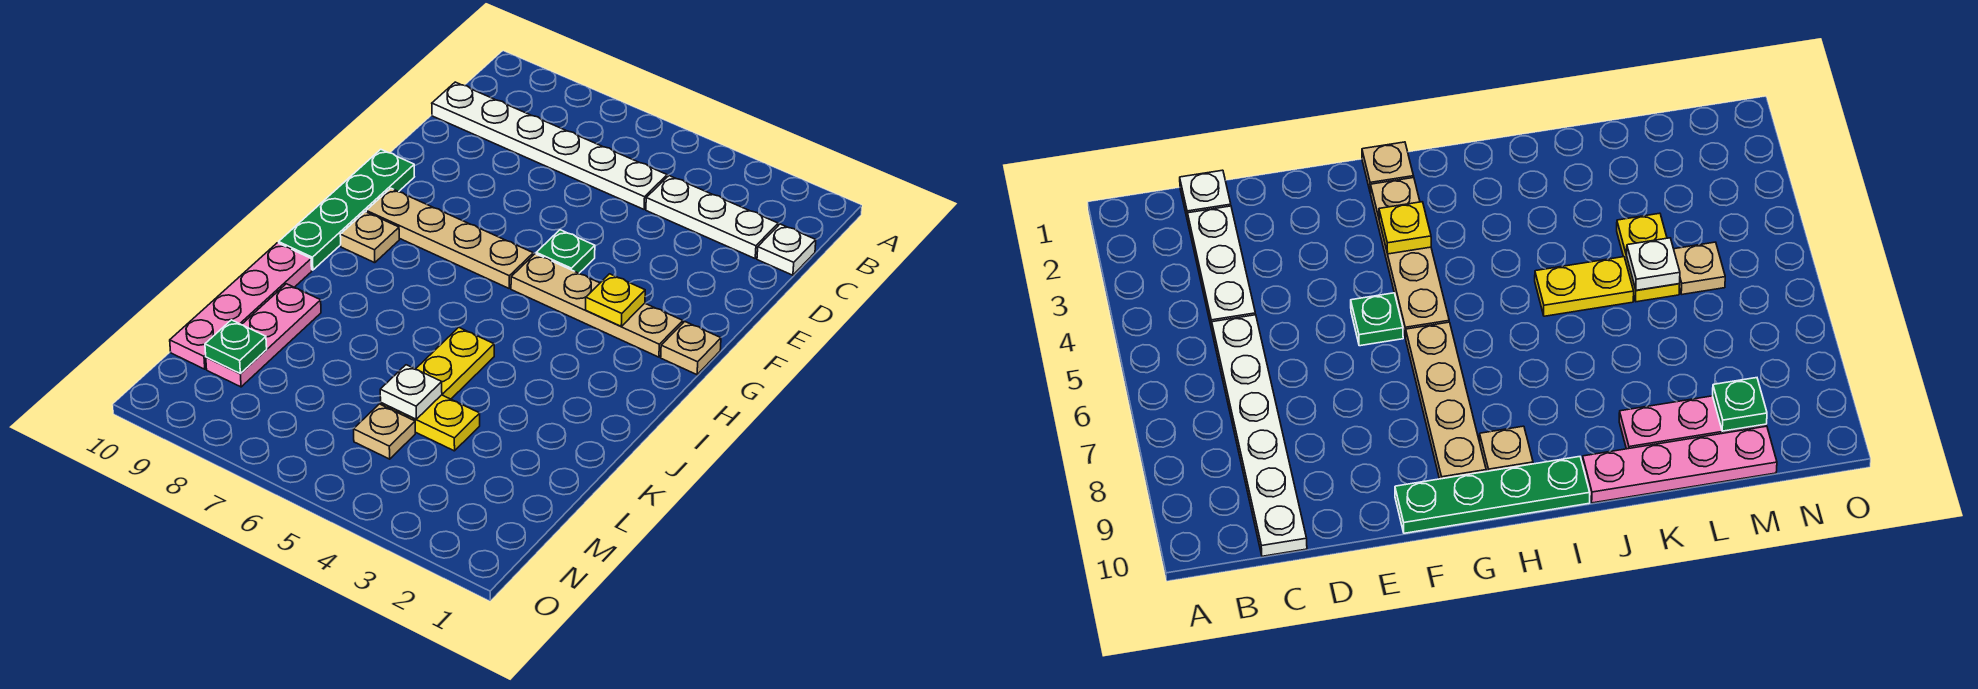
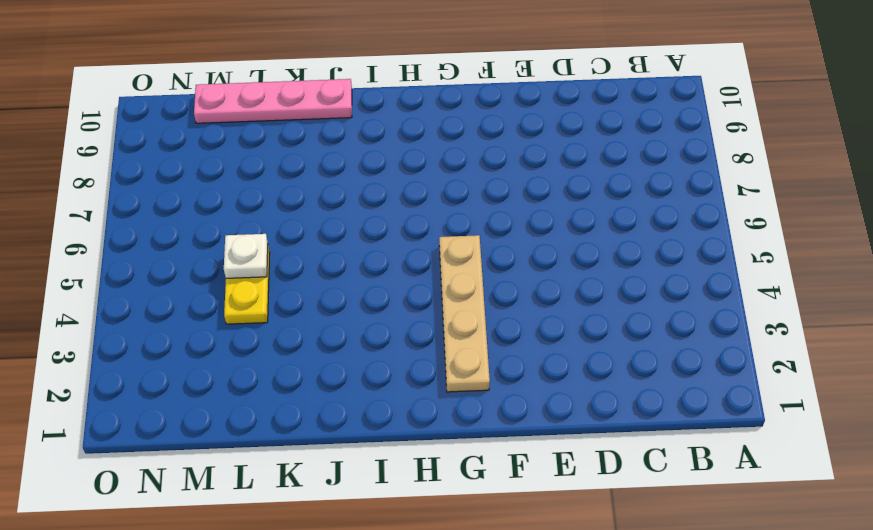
none -> white plate C1 level 1
none -> white plate C2:C4 level 1
none -> white plate C5:C10 level 1

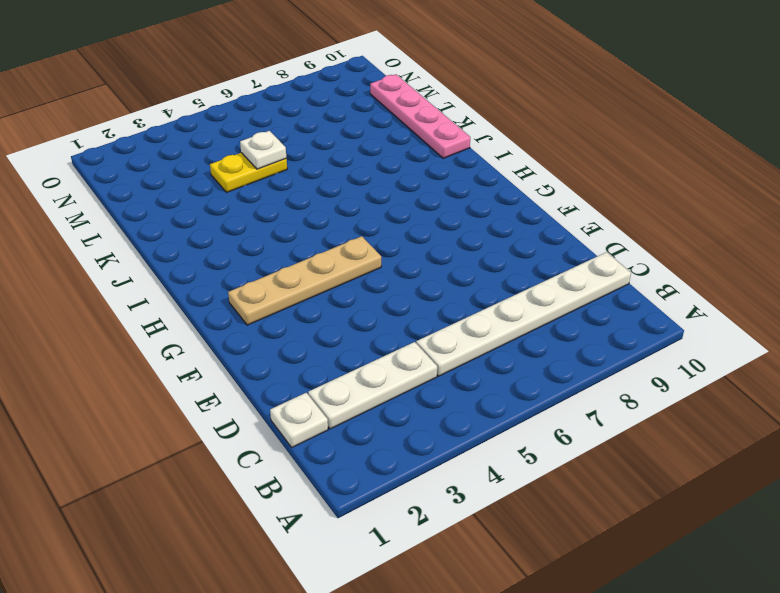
none -> green plate F5 level 1
none -> green plate F10:I10 level 1
none -> tan plate G1 level 1

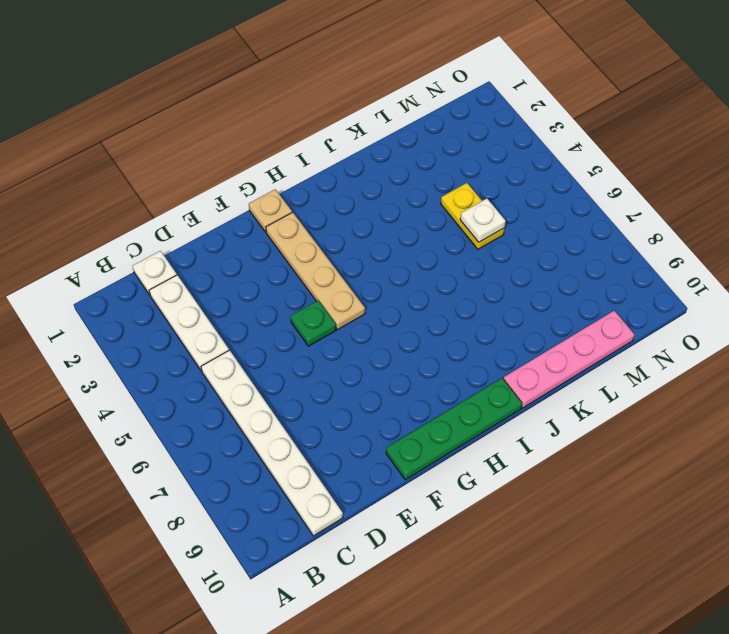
none -> tan plate G6:G9 level 1
none -> tan plate H9 level 1
none -> yellow plate J5:K5 level 1

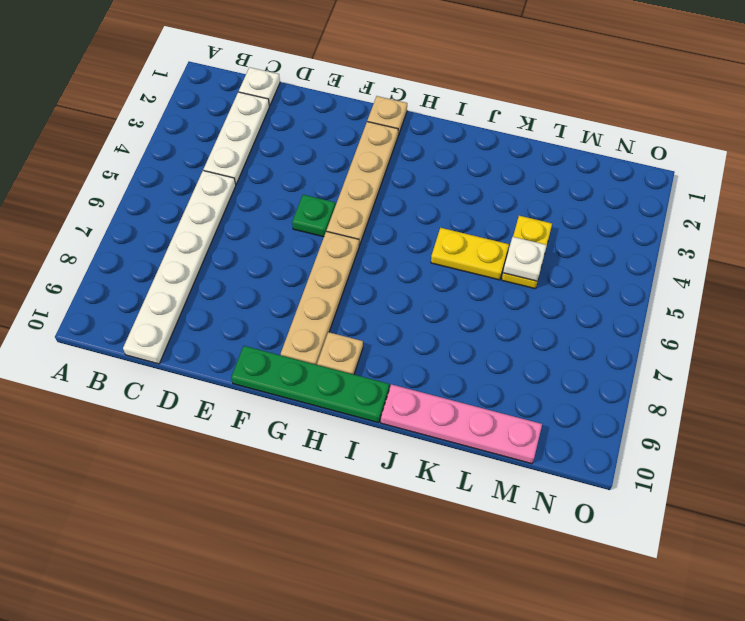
none -> pink plate K9:M9 level 1
none -> tan plate M5 level 1
none -> yellow plate G3 level 2

